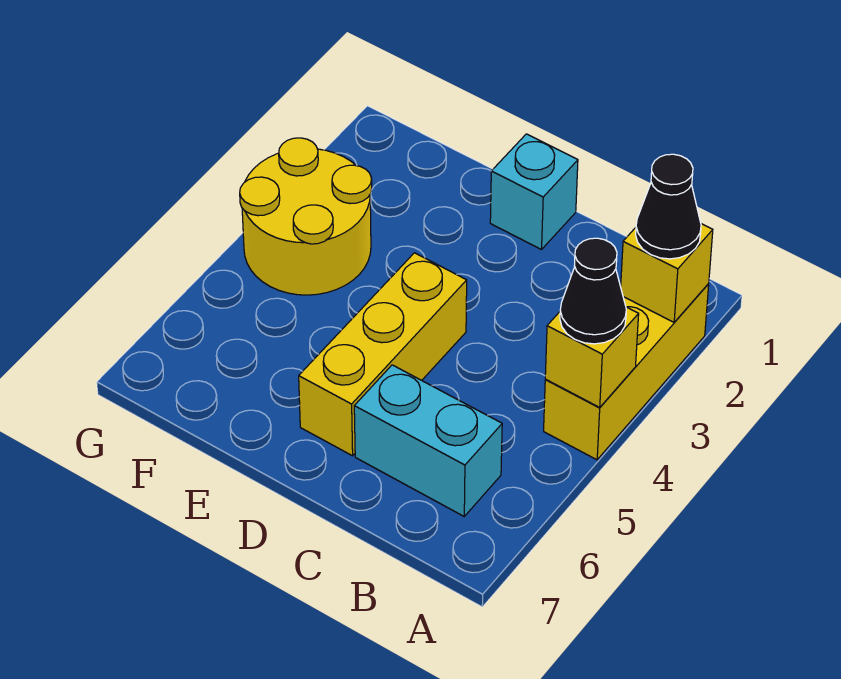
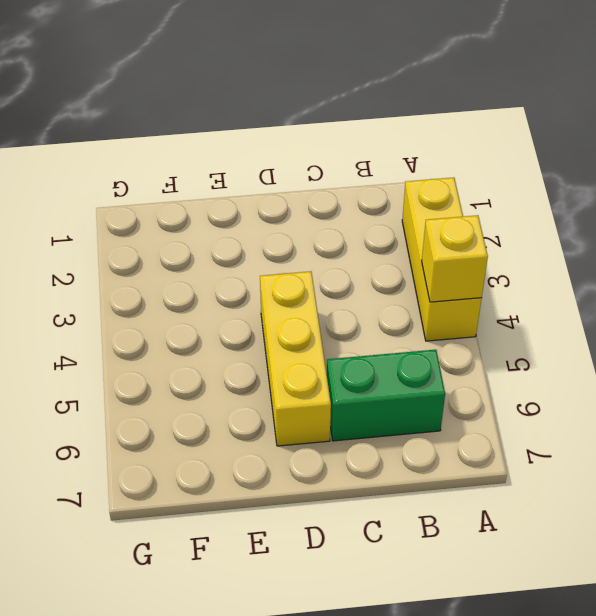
green brick B6:C6 level 1 -> cyan brick B6:C6 level 1
none -> cyan brick D1 level 1
none -> yellow round brick F3:G4 level 1

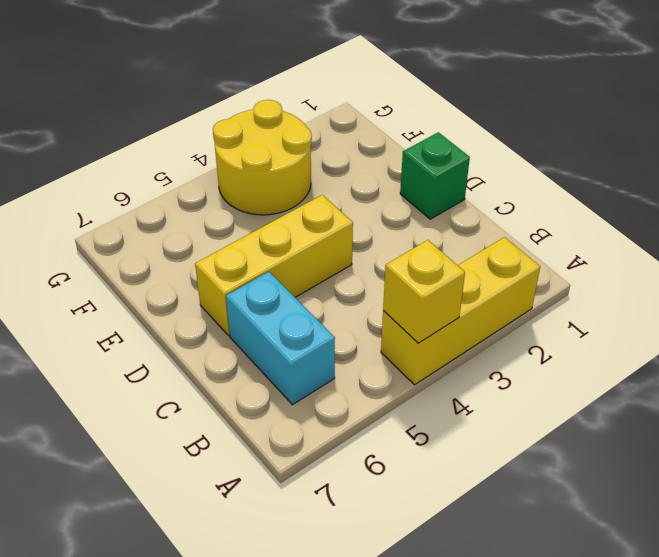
green brick D1 level 1 -> cyan brick D1 level 1
none -> yellow brick A2 level 2
none -> black cone A2 level 3

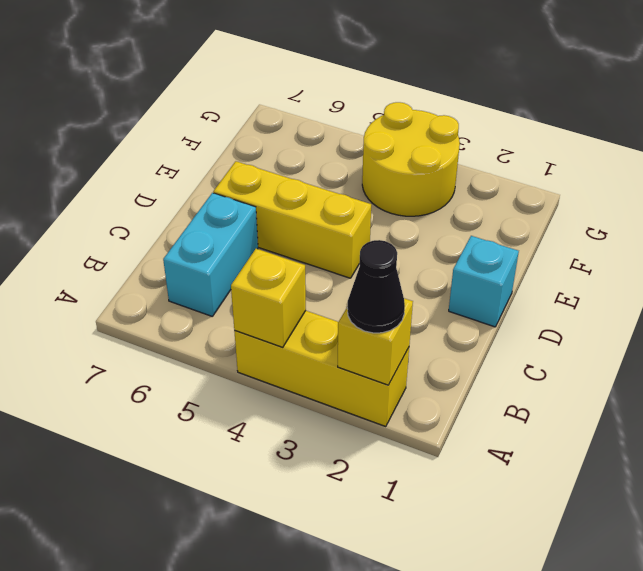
none -> black cone A4 level 3

